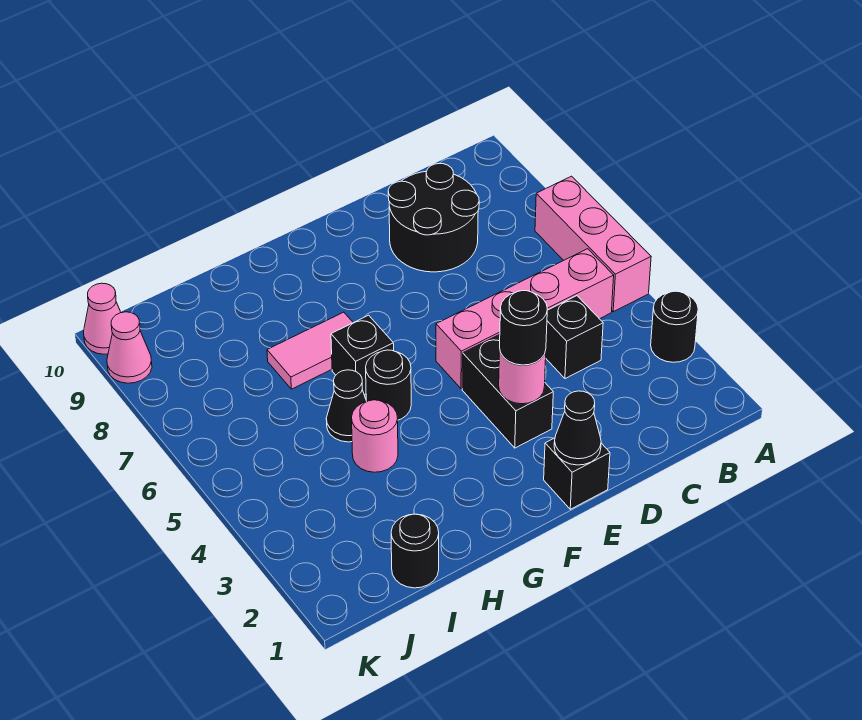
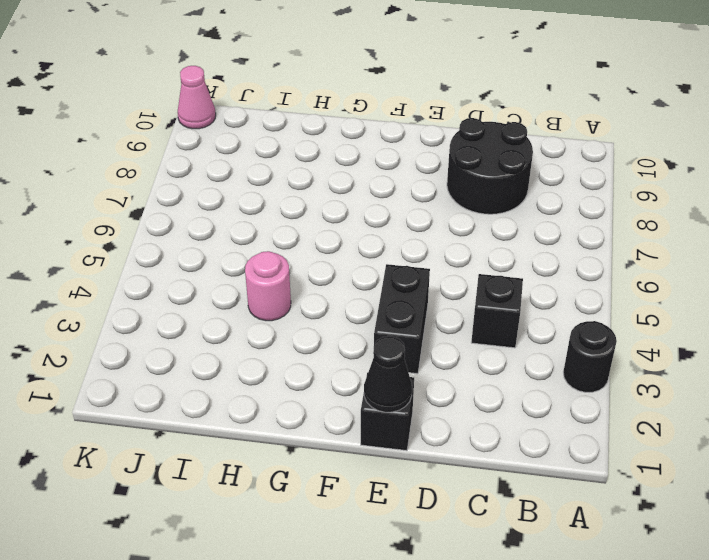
none -> pink brick A5:A7 level 1
none -> pink brick B5:E5 level 1
none -> black round brick G5 level 1

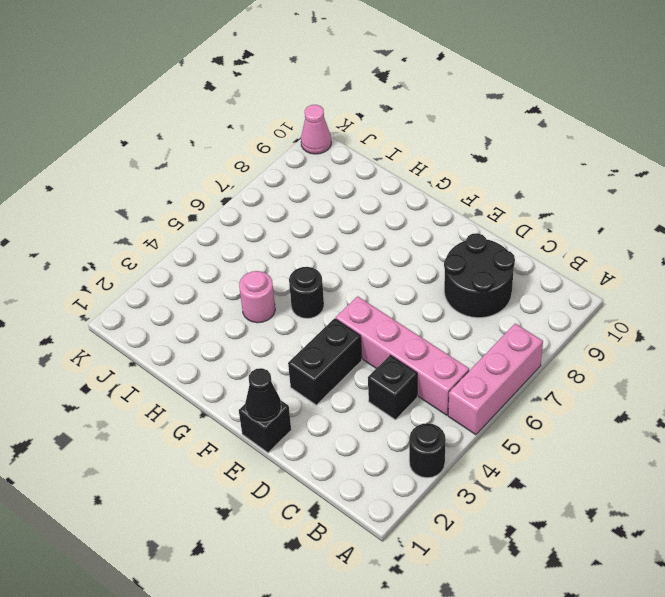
none -> black brick G6 level 1
none -> pink tile G7:H7 level 1
none -> black cone H5 level 1

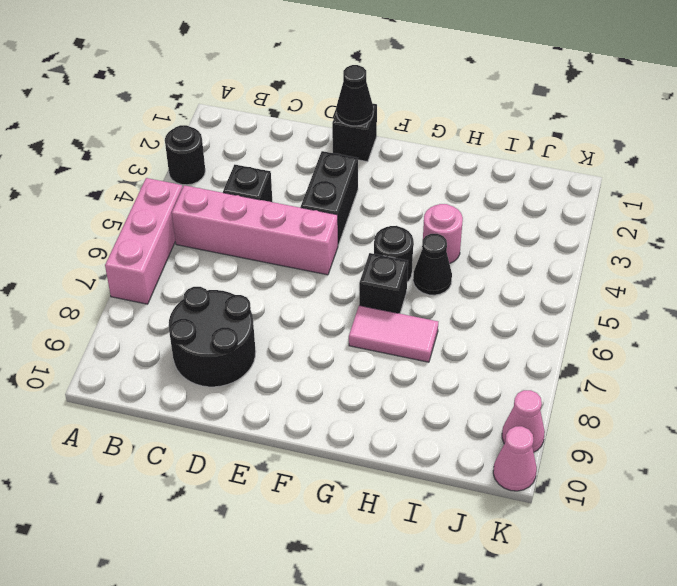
none -> black round brick I1 level 1
none -> pink round brick E3 level 2
none -> black round brick E3 level 3

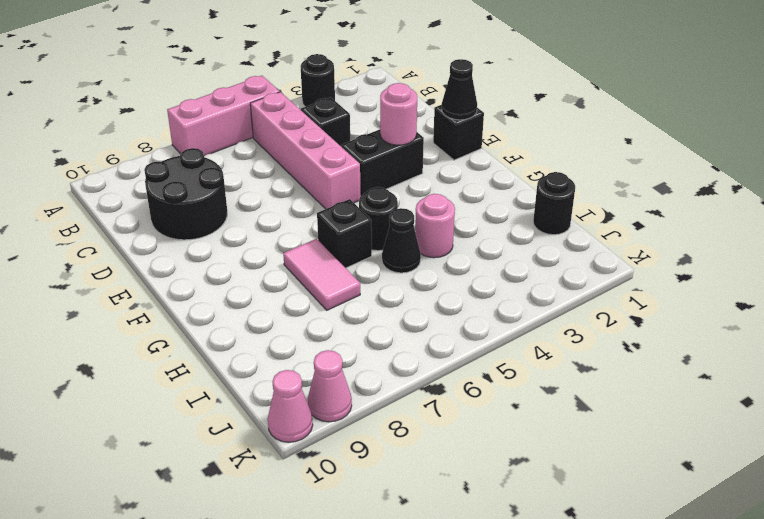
none -> black round brick E3 level 3

